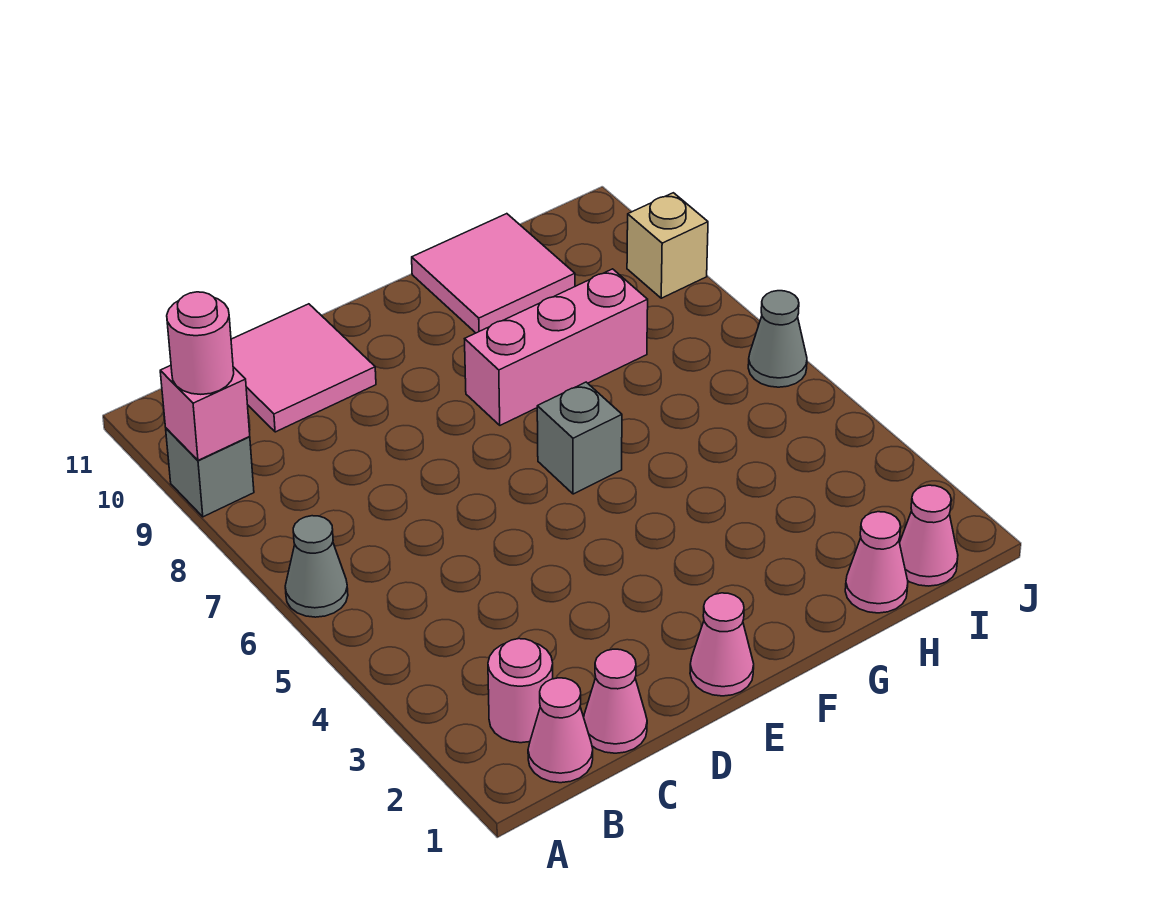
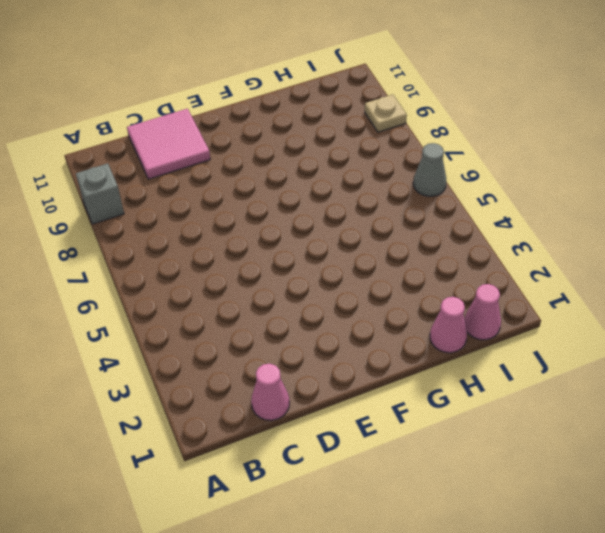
tan plate J9 level 1 -> tan brick J9 level 1
none -> grey cone A6 level 1
none -> pink cone B1 level 1
none -> pink round brick B2 level 1

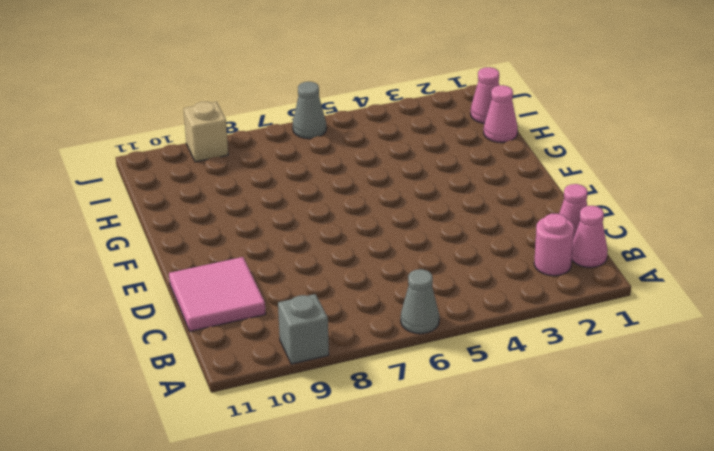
none -> pink cone E1 level 1
none -> grey brick F6 level 1
none -> pink brick F8:H8 level 1

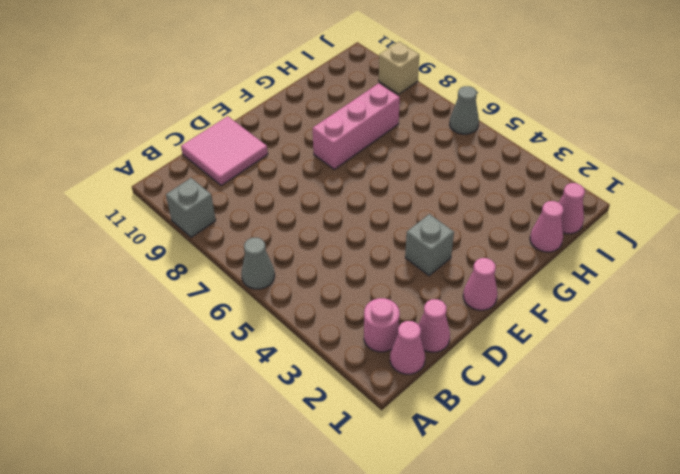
grey brick E3 level 1 -> grey brick F6 level 1
none -> pink tile G10:H11 level 1
none -> pink brick A9 level 2
none -> pink round brick A9 level 3

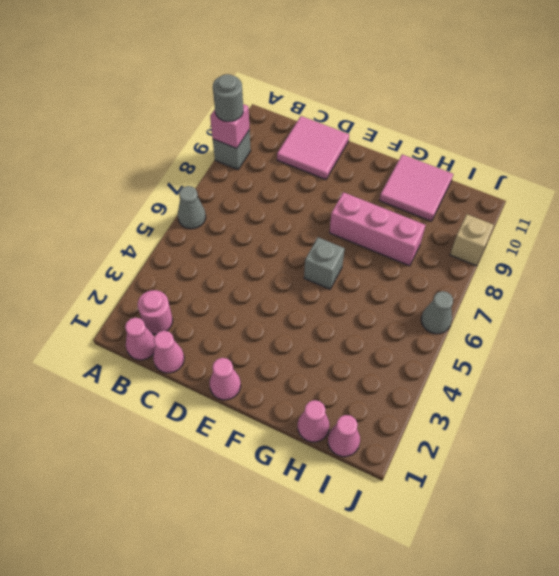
grey round brick A9 level 3 -> pink round brick A9 level 3

